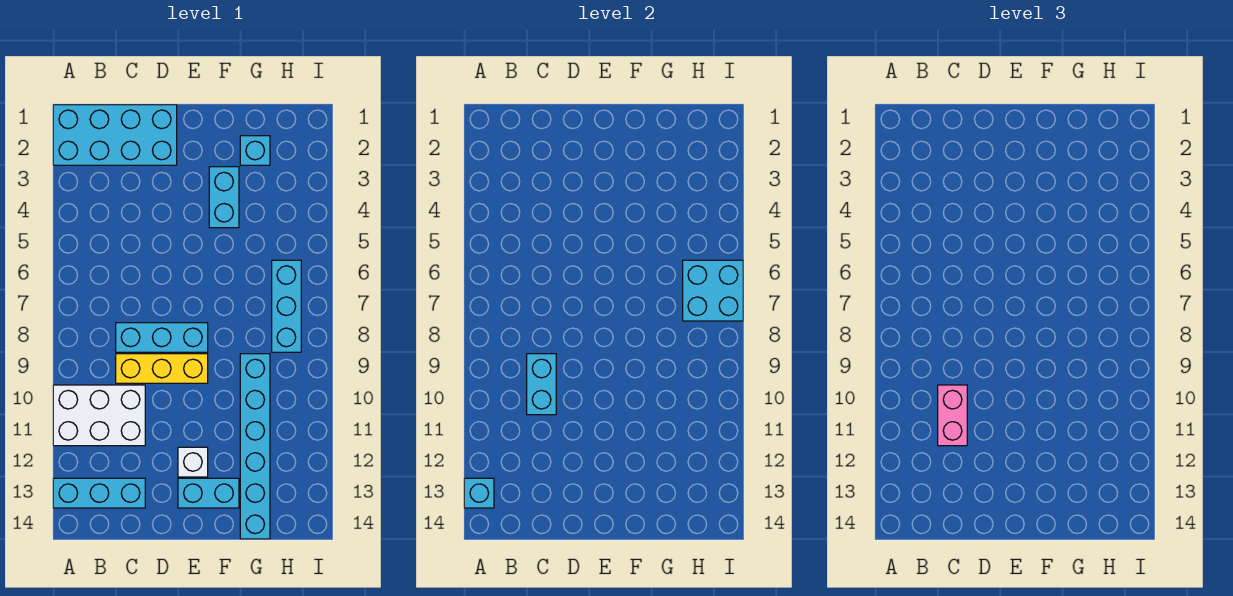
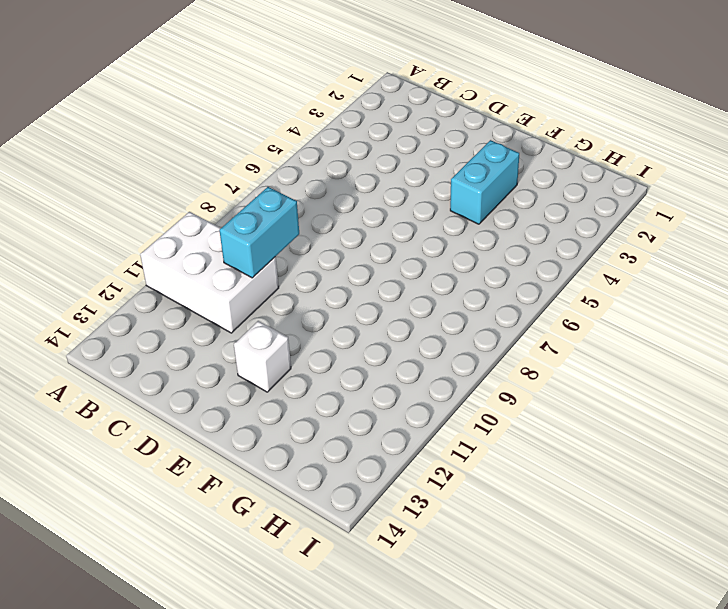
none -> cyan brick A1:D2 level 1
none -> cyan brick A13:C13 level 1
none -> cyan brick C8:E8 level 1

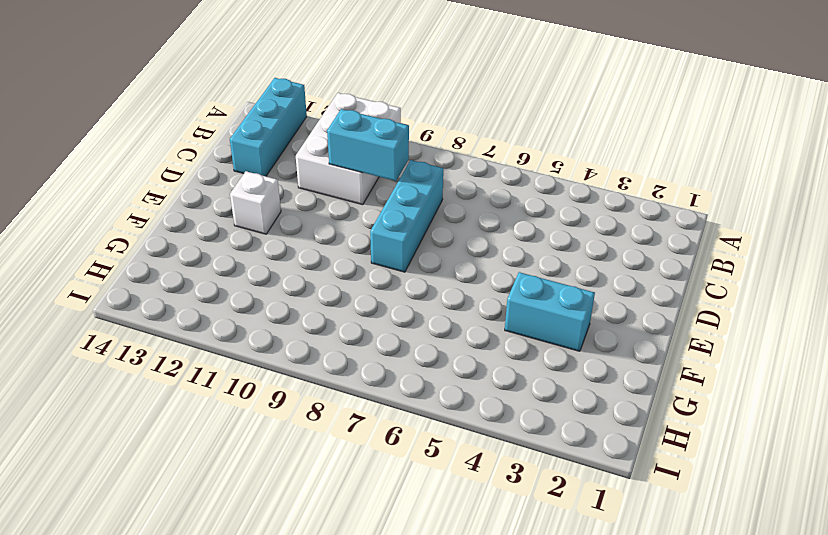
none -> cyan brick A1:D2 level 1
none -> yellow brick C9:E9 level 1
none -> cyan brick E13:F13 level 1

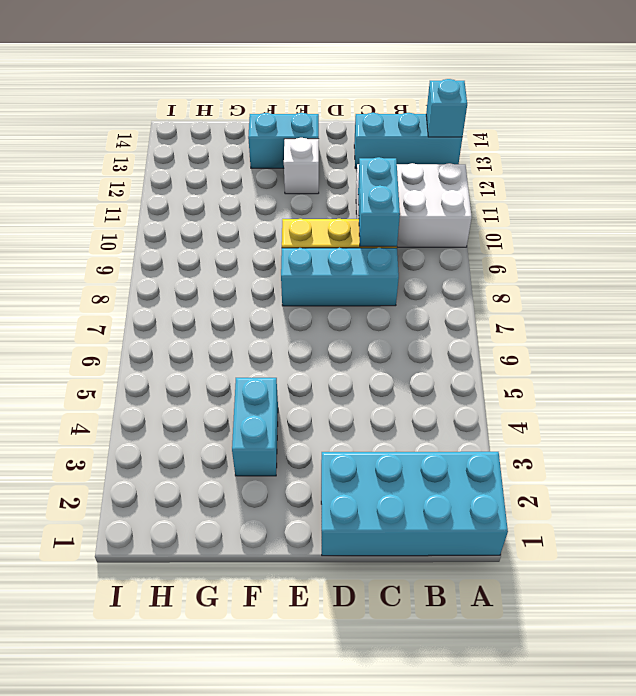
none -> cyan brick G2 level 1
none -> cyan brick G9:G14 level 1
none -> cyan brick H6:H8 level 1

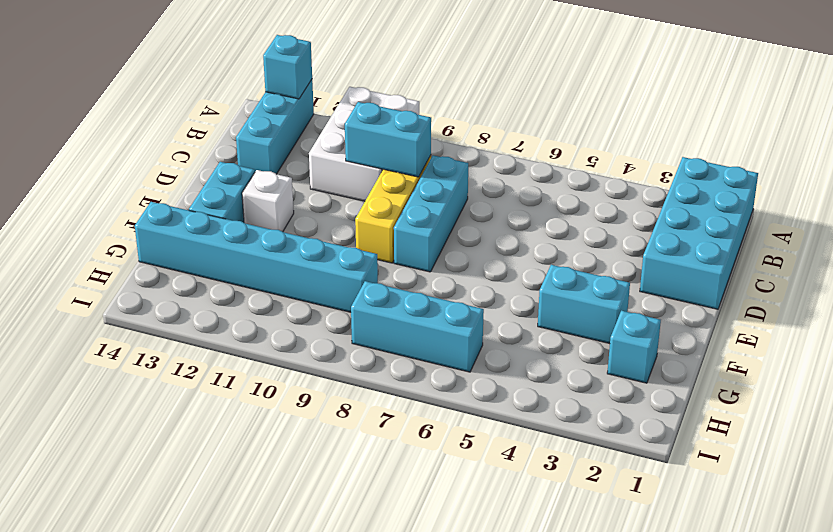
none -> cyan brick H6:I7 level 2
none -> pink brick C10:C11 level 3

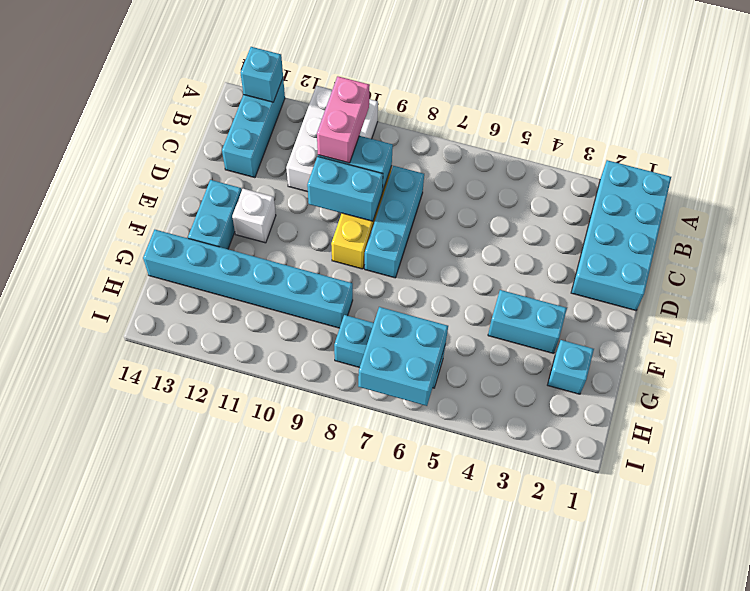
pink brick B10:C10 level 3 -> pink brick C10:C11 level 3
cyan brick D9:D10 level 2 -> none

